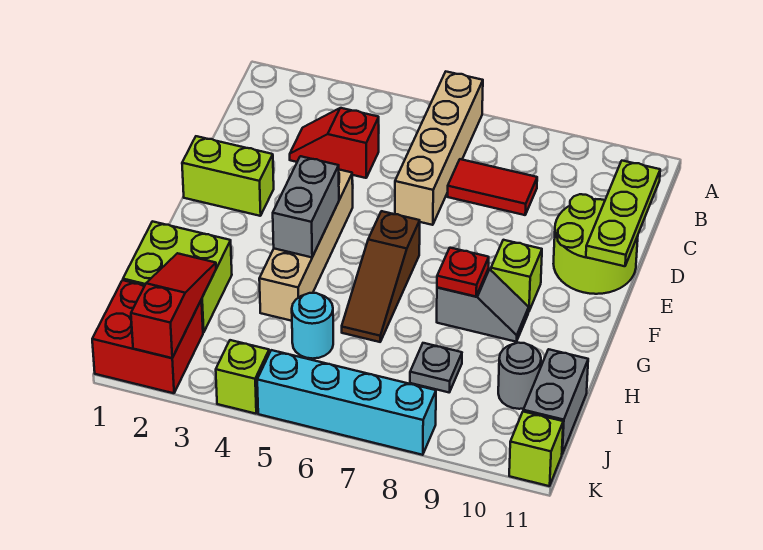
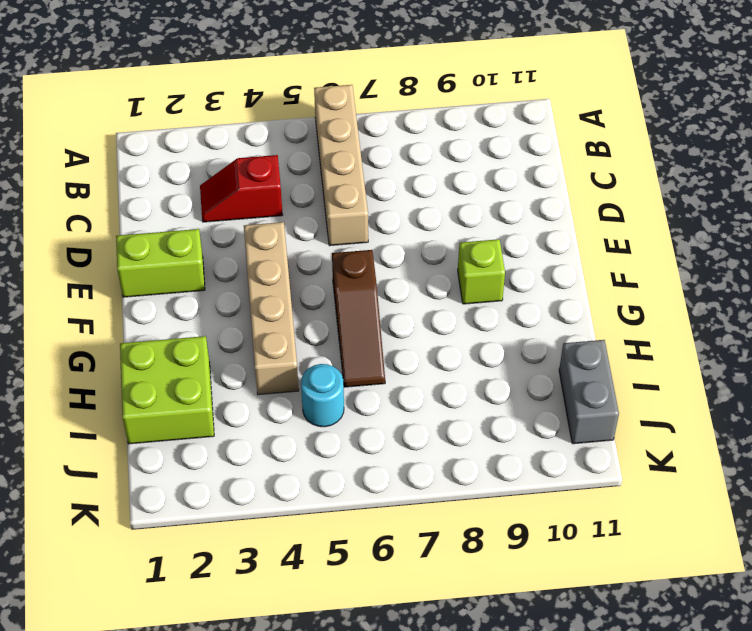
none -> red tile C7:C8 level 1
none -> lime round brick D10:E11 level 1
none -> grey slope G8:G9 level 1 top 8

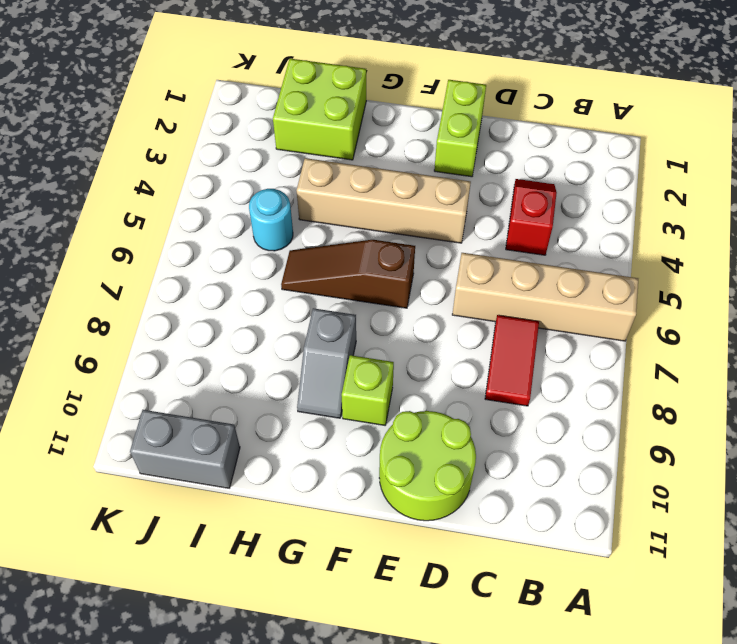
none -> grey plate I8 level 1
none -> grey round brick I10 level 1
none -> red brick J1:K2 level 1

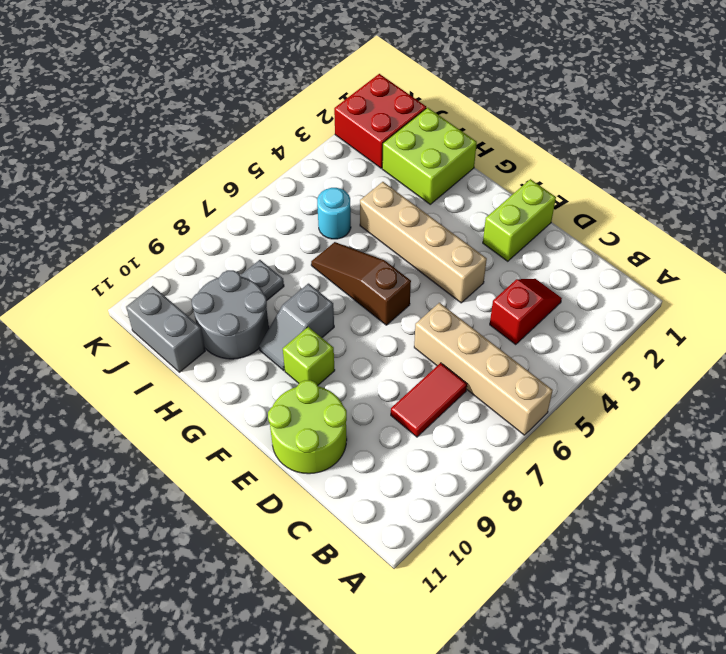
grey round brick H9:I10 level 1 -> grey round brick I10 level 1
none -> lime brick K4 level 1
none -> cyan brick K5:K8 level 1
none -> lime brick K11 level 1

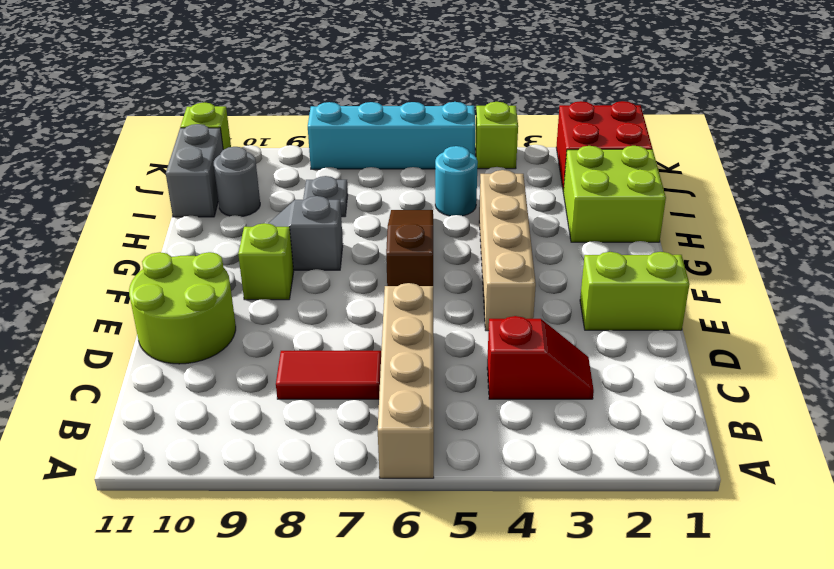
none -> lime plate C11:E11 level 2
none -> grey brick F4:G4 level 2
none -> red plate G8 level 2

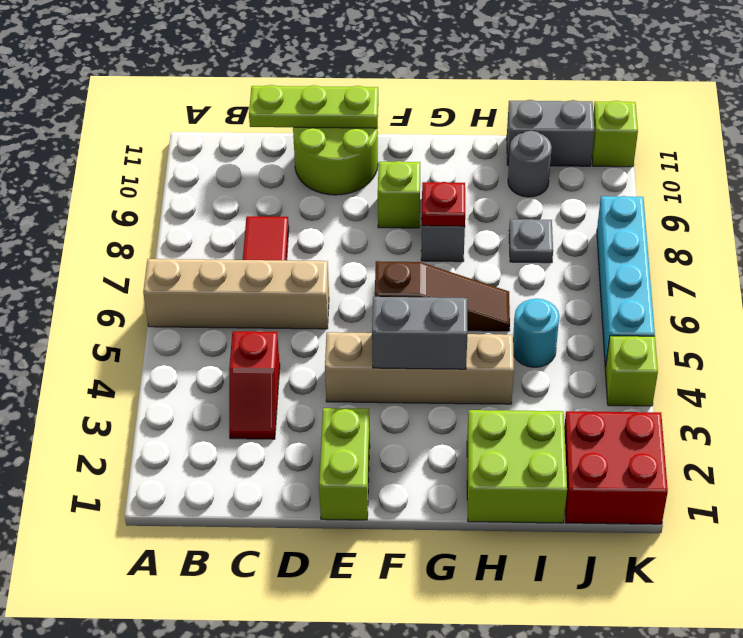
none -> red slope I2:K2 level 2 top K

